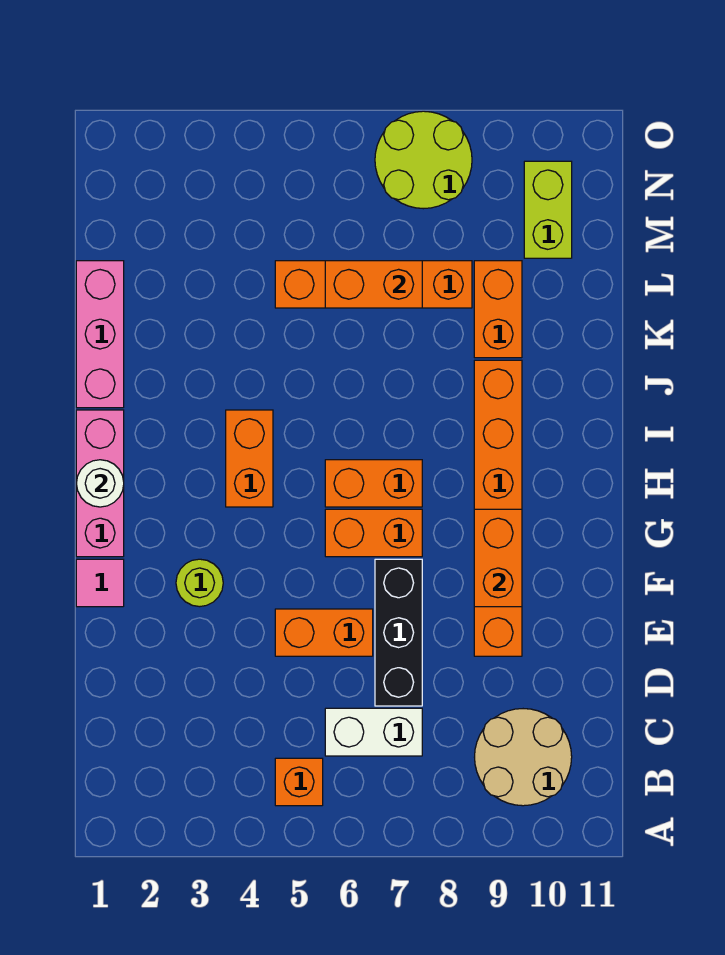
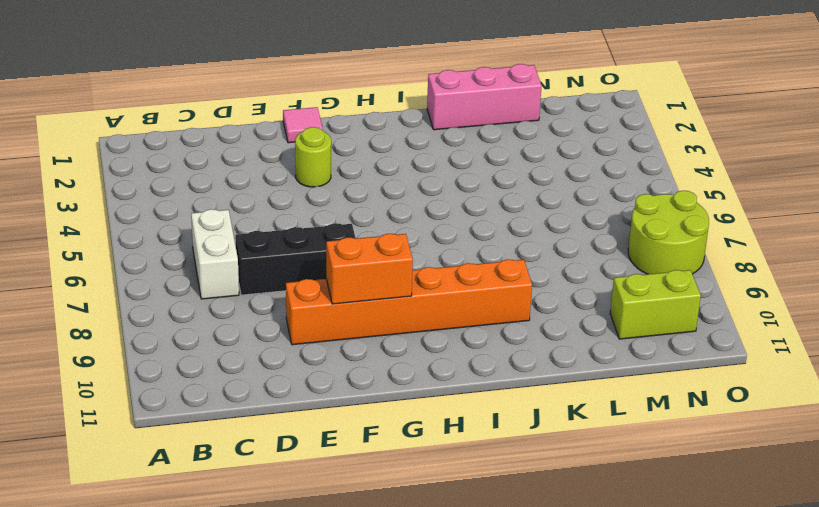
none -> orange brick B5 level 1
none -> tan round brick B9:C10 level 1
none -> orange brick E5:E6 level 1

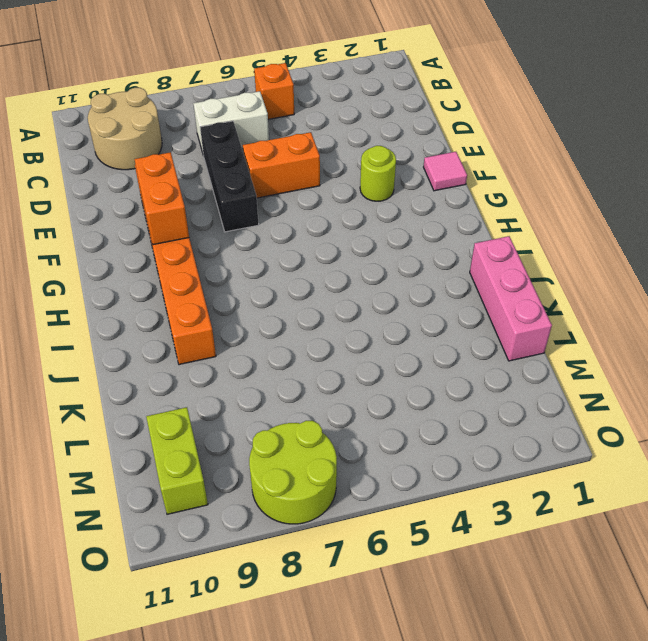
none -> pink brick G1:I1 level 1
none -> orange brick G6:G7 level 1
none -> orange brick H4:I4 level 1

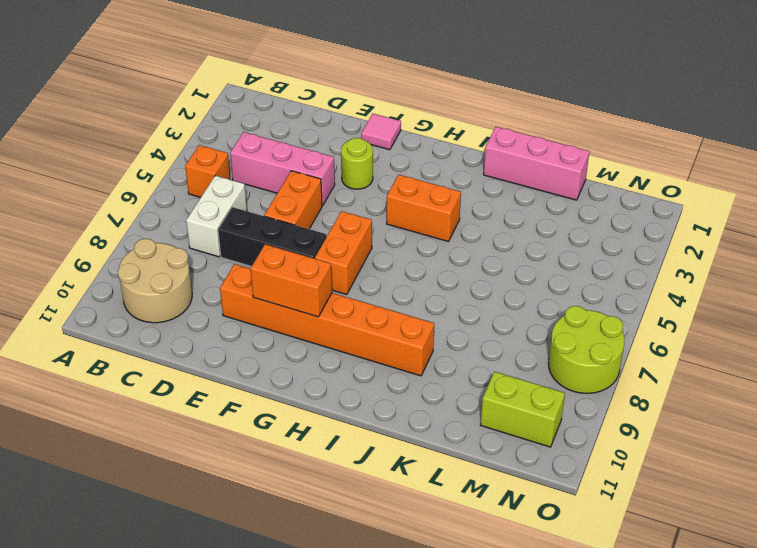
pink brick C4:E4 level 1 -> pink brick G1:I1 level 1
none -> orange brick H6:H7 level 1
none -> orange brick K9:L9 level 1
none -> orange brick L5:L8 level 1

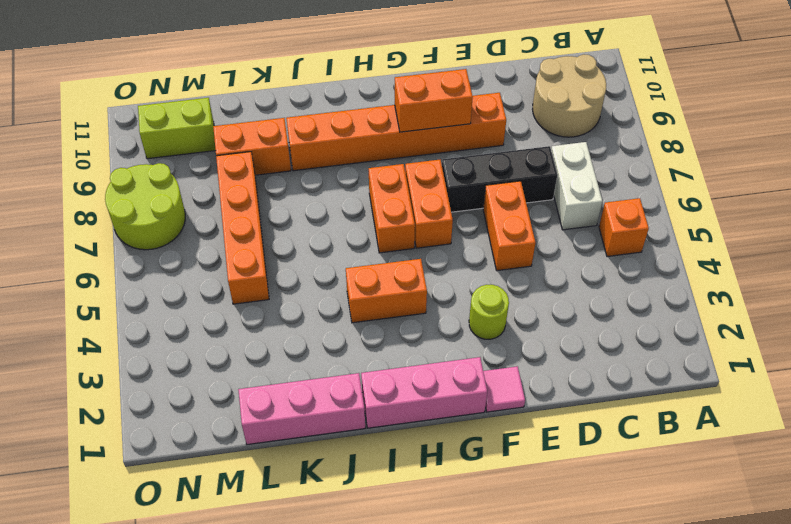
none -> white round brick H1 level 2
none -> orange brick L6:L7 level 2

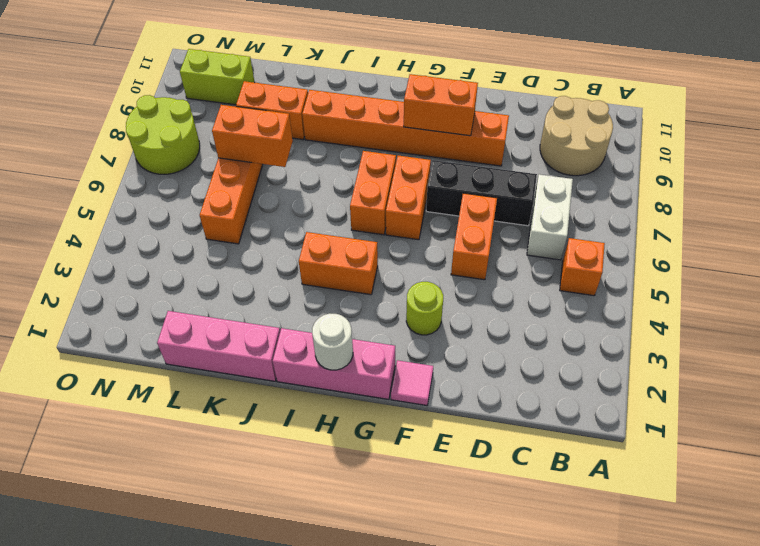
orange brick K7:L7 level 2 -> orange brick L6:L7 level 2

